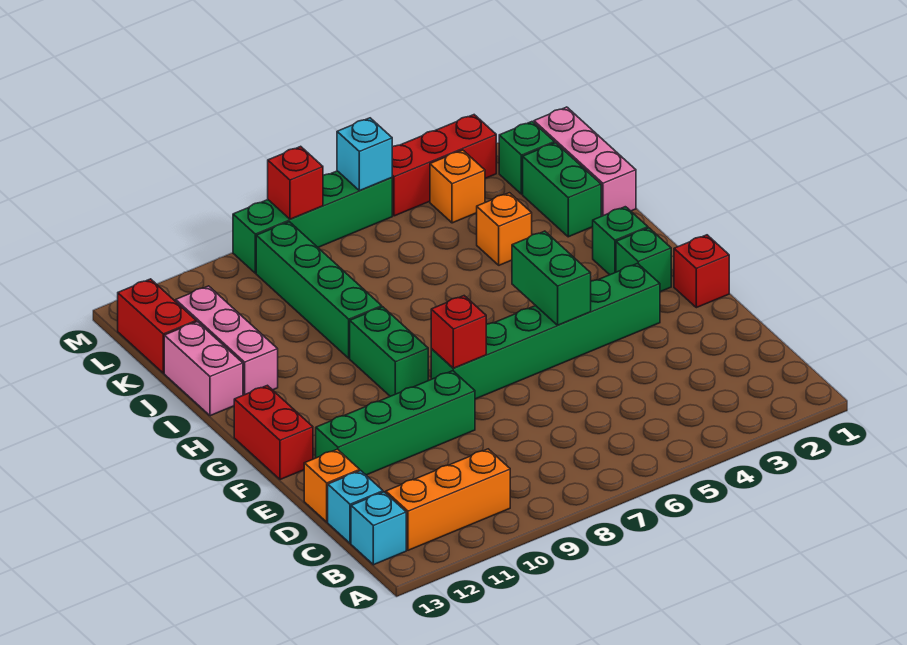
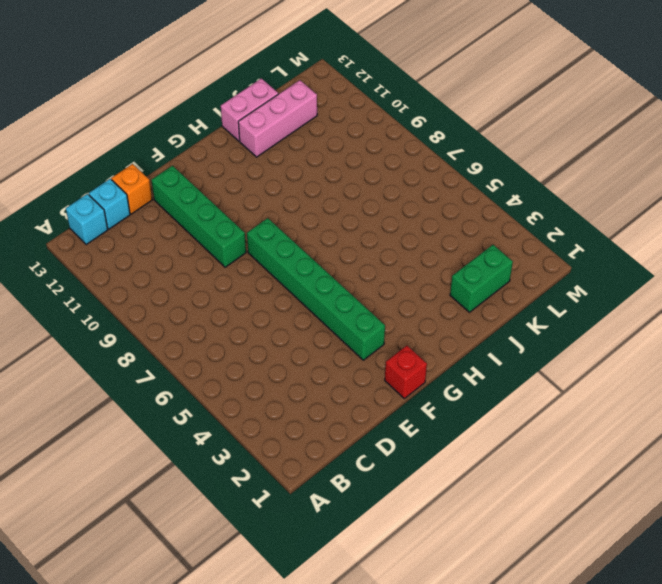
none -> orange brick B10:B12 level 1
none -> red brick F13:G13 level 1
none -> green brick G2 level 1

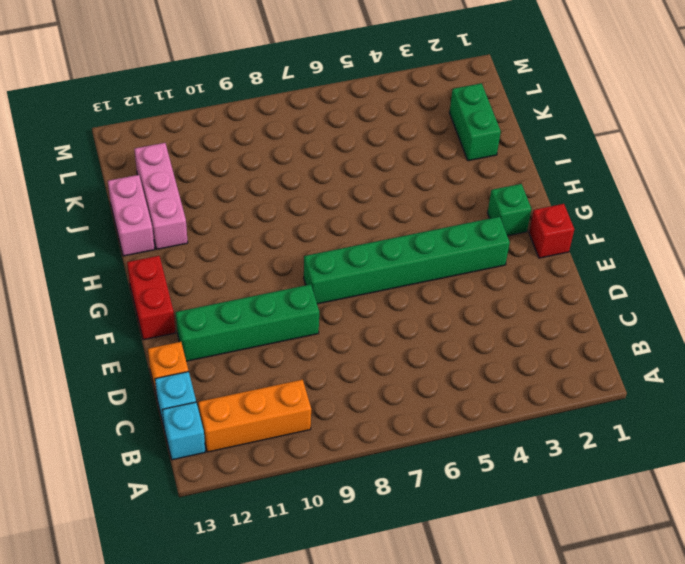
none -> green brick G9:H9 level 1
none -> green brick H2 level 1
none -> green brick I9:L9 level 1

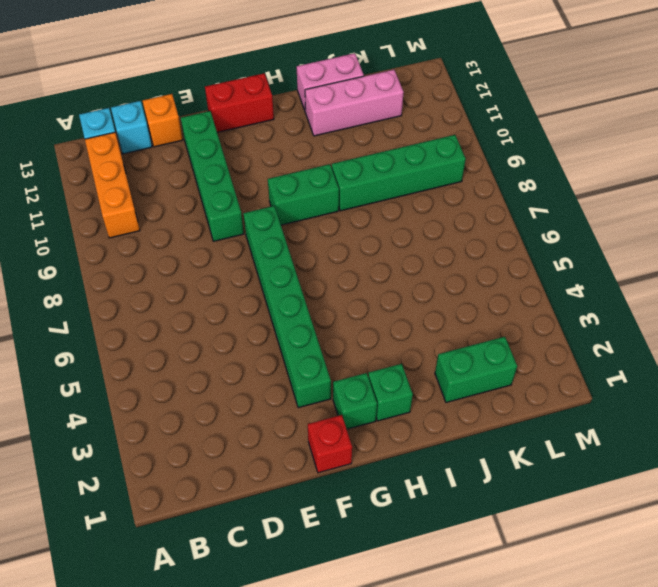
none -> pink brick J1:L1 level 1
none -> orange brick J4 level 1
none -> red brick K13:L13 level 1

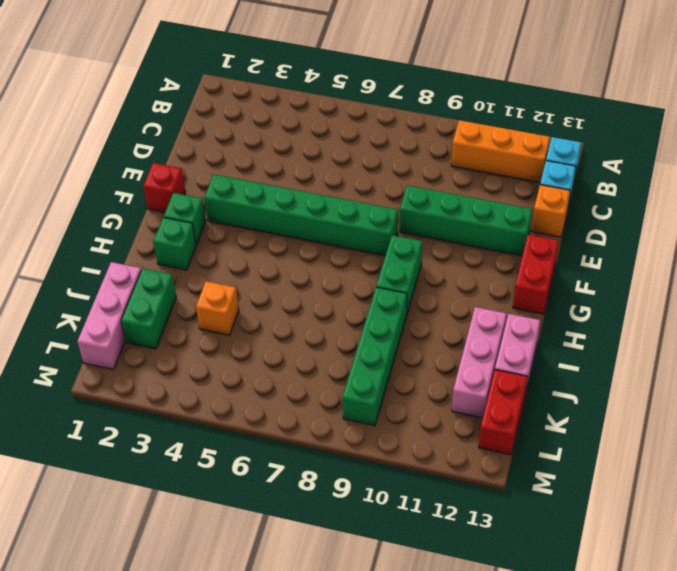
none -> green brick L2 level 1
none -> orange brick L4 level 1
none -> red brick M3:M5 level 1

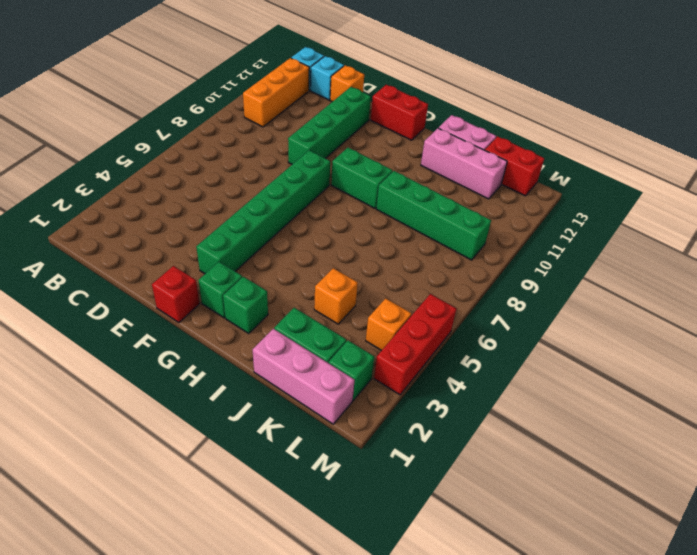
none -> green brick M6:M9 level 1
none -> green brick F5:G5 level 2
none -> red brick F8 level 2

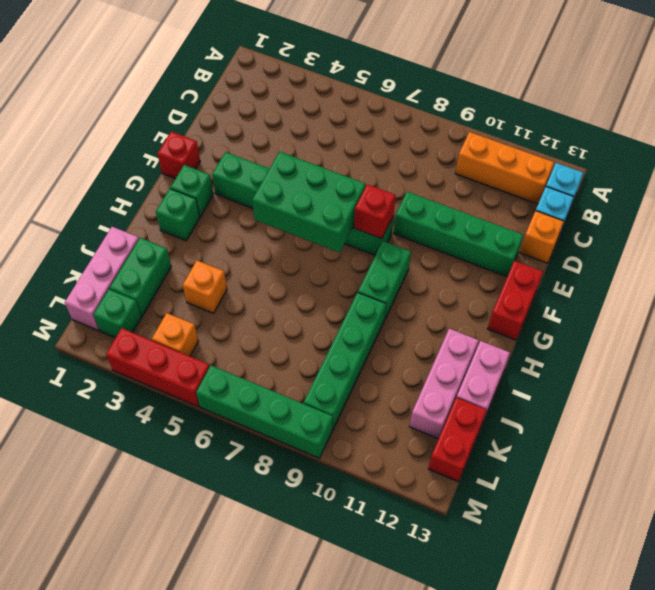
green brick F5:G7 level 2 -> green brick F5:G5 level 2
none -> cyan brick M6 level 2
none -> red brick M8 level 2

